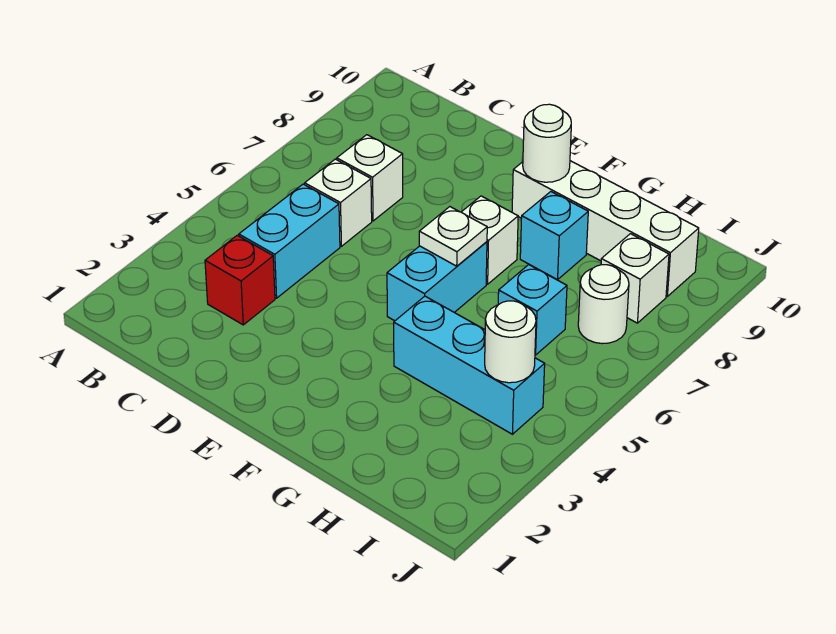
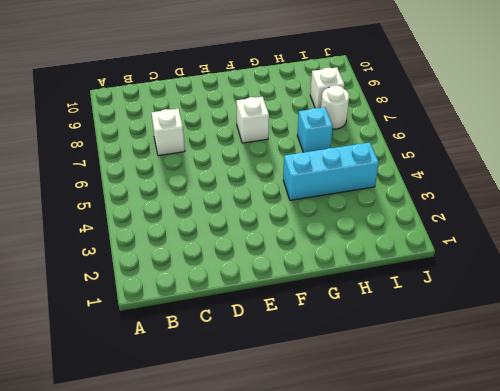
none -> red brick C3 level 1
none -> cyan brick C4:C5 level 1
none -> white brick C6 level 1

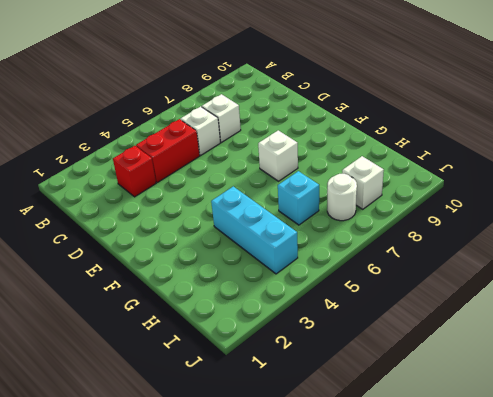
red brick C4:C5 level 1 -> cyan brick C4:C5 level 1
none -> cyan brick F5:F6 level 1
none -> white brick F9:I9 level 1
none -> cyan brick G8 level 1

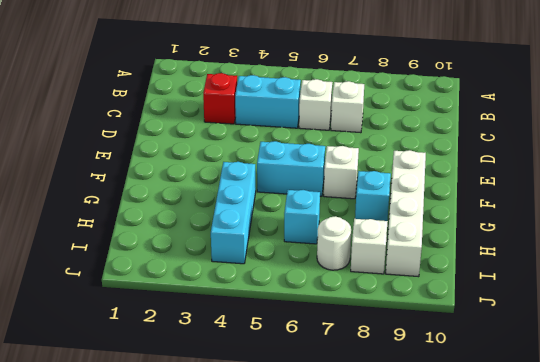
none -> white plate F6 level 2
none -> white round brick F9 level 2
none -> white round brick I4 level 2

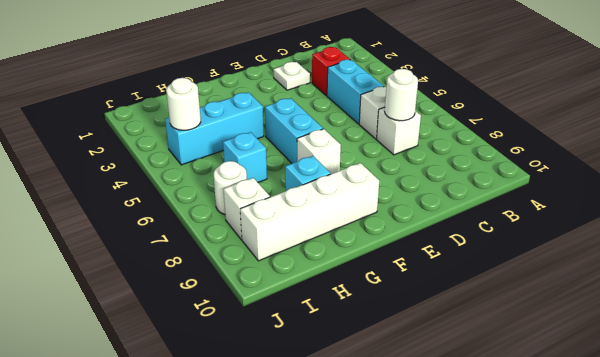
white round brick C7 level 2 -> white round brick F9 level 2
white plate D2 level 1 -> white plate F6 level 2

